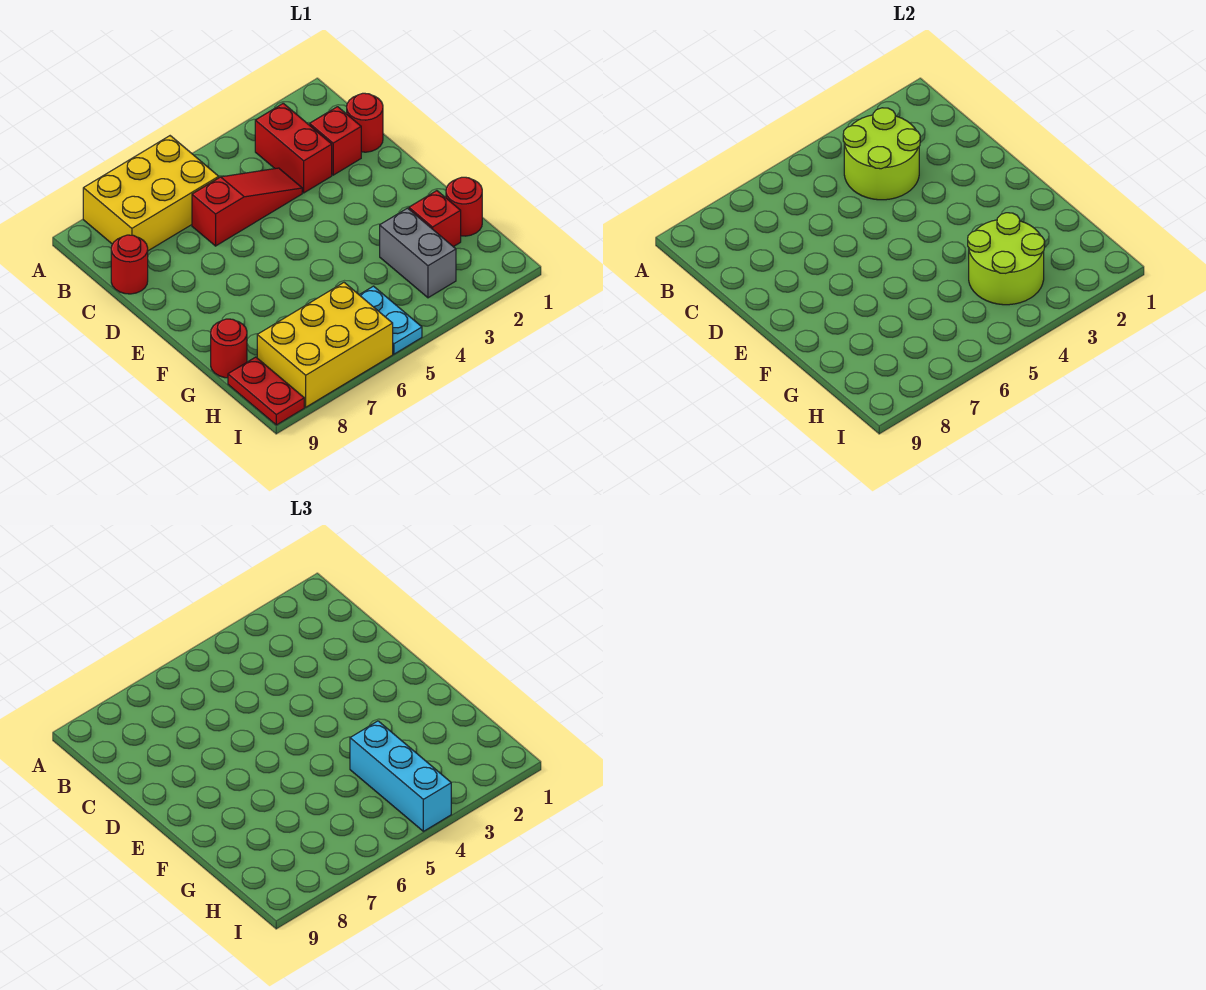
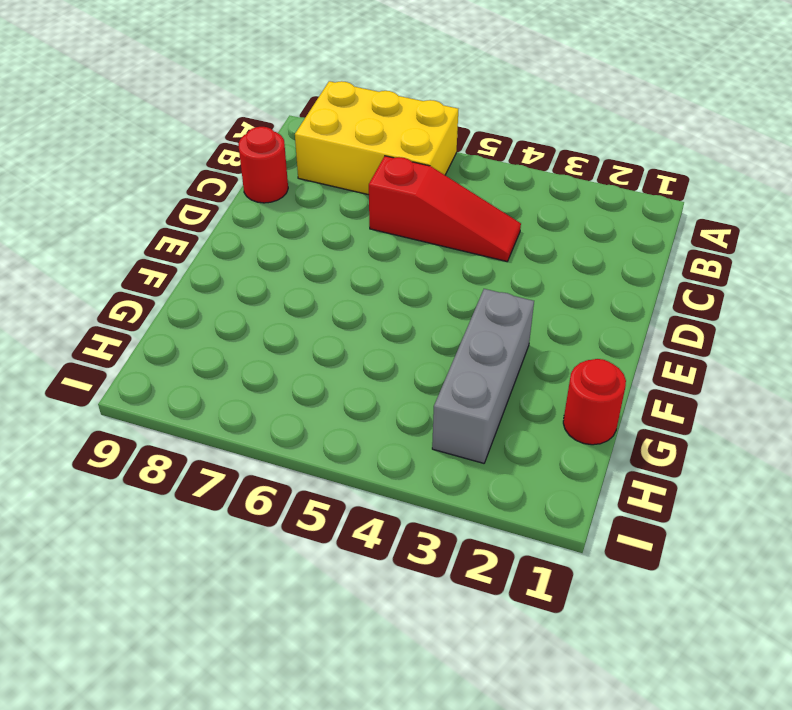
grey brick F3:H3 level 1 -> grey brick G3:H3 level 1
none -> red brick B3:C3 level 1
none -> red round brick C1 level 1
none -> red brick C2 level 1

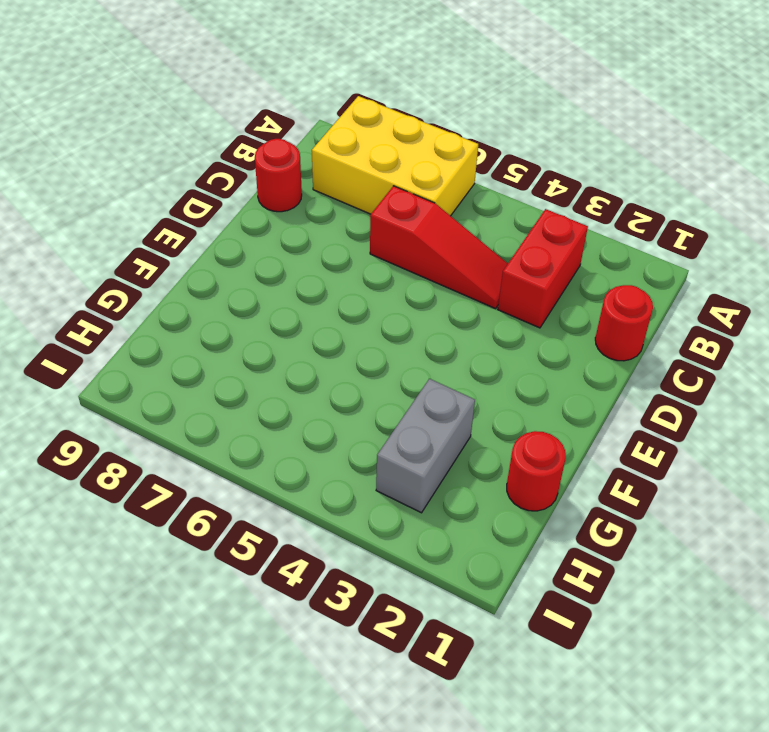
none -> red brick C2 level 1
none -> red brick G2 level 1
none -> red round brick G9 level 1

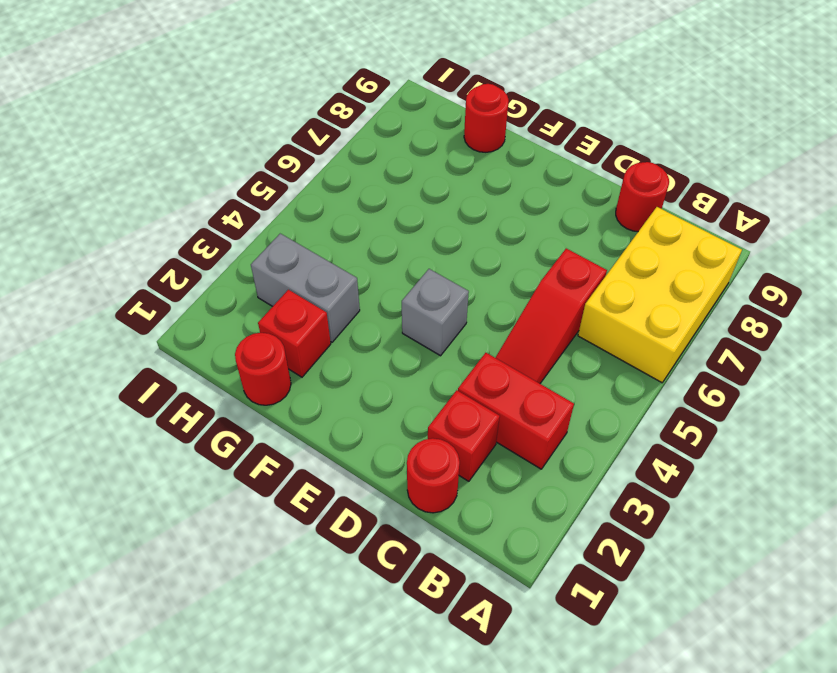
grey brick E4 level 1 -> none
none -> cyan plate H5:I5 level 1
none -> yellow brick H6:I8 level 1
none -> red plate H9:I9 level 1

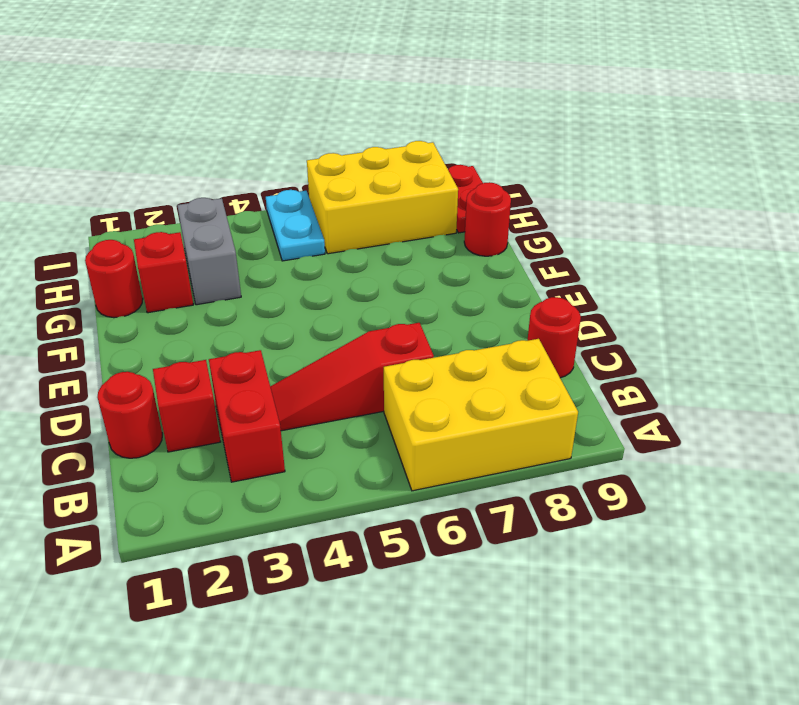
none -> lime round brick B3:C4 level 2
none -> lime round brick G3:H4 level 2
none -> cyan brick G4:I4 level 3

